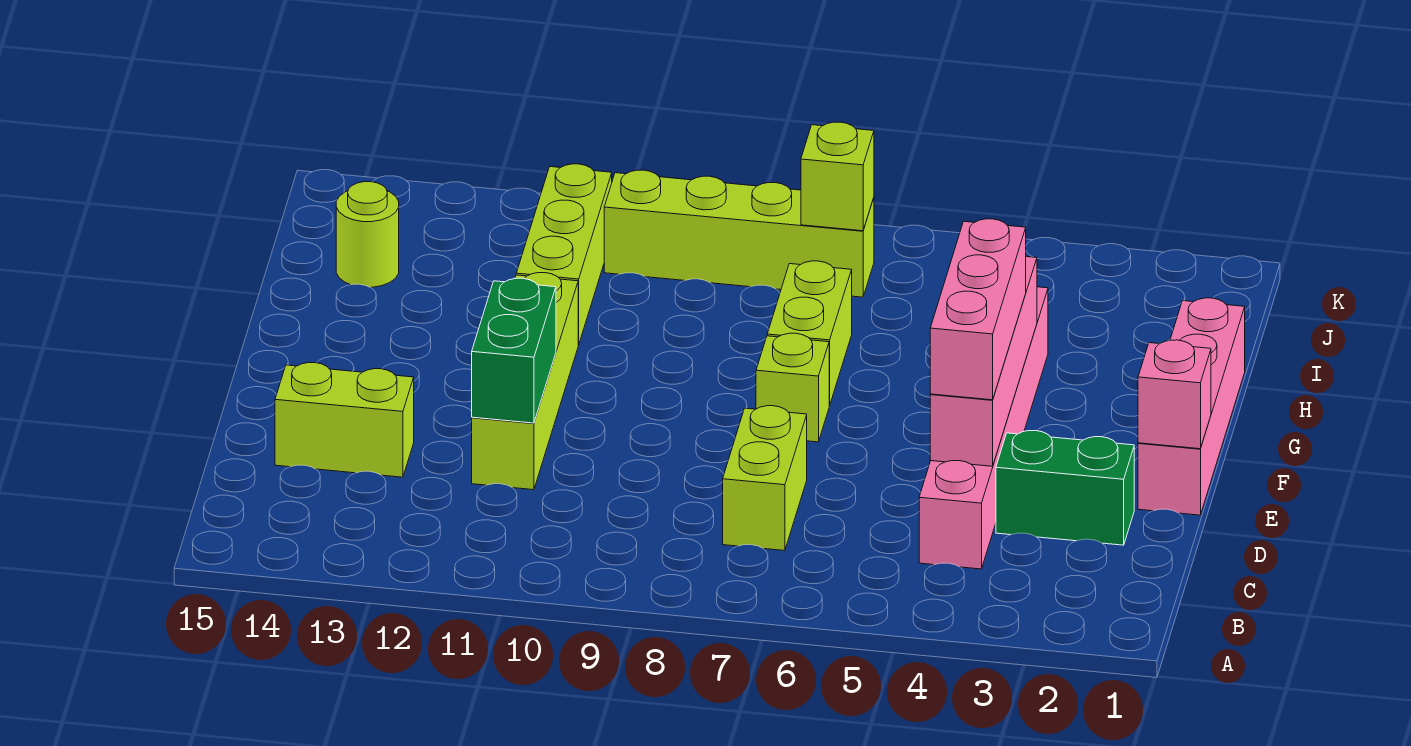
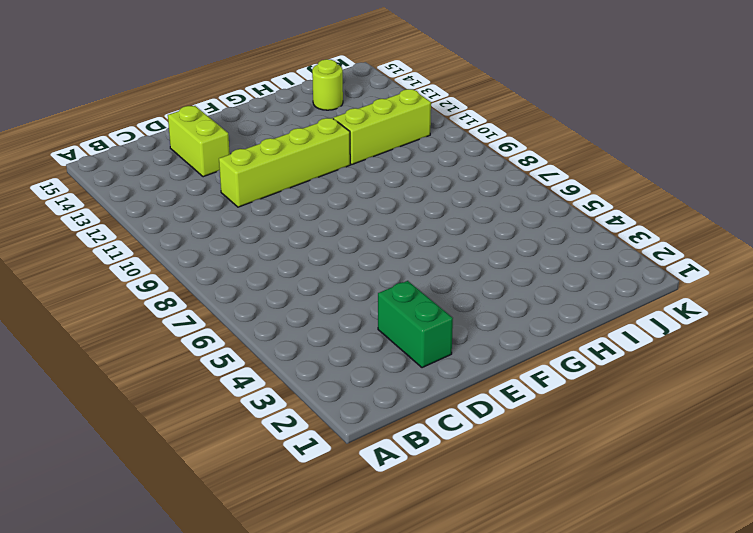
none -> pink brick C4:H4 level 1
none -> lime brick C7:D7 level 1
none -> pink brick E1:H1 level 1

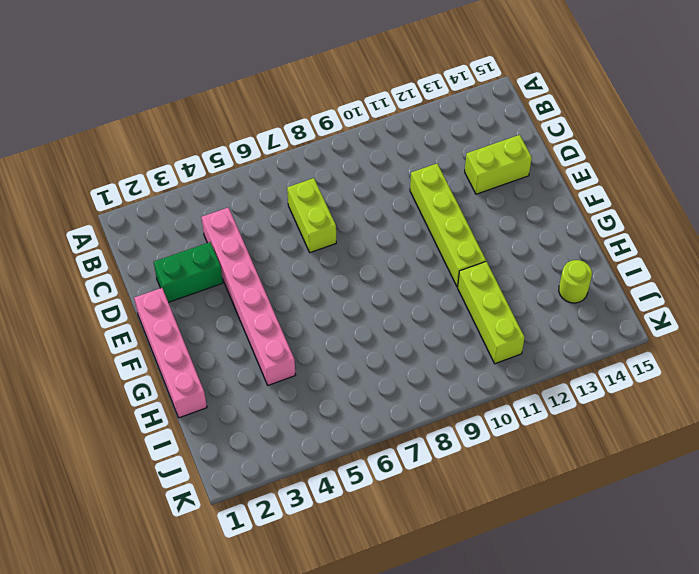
none -> lime brick F7 level 1
none -> lime brick G7:H7 level 1
none -> lime brick J7:J10 level 1

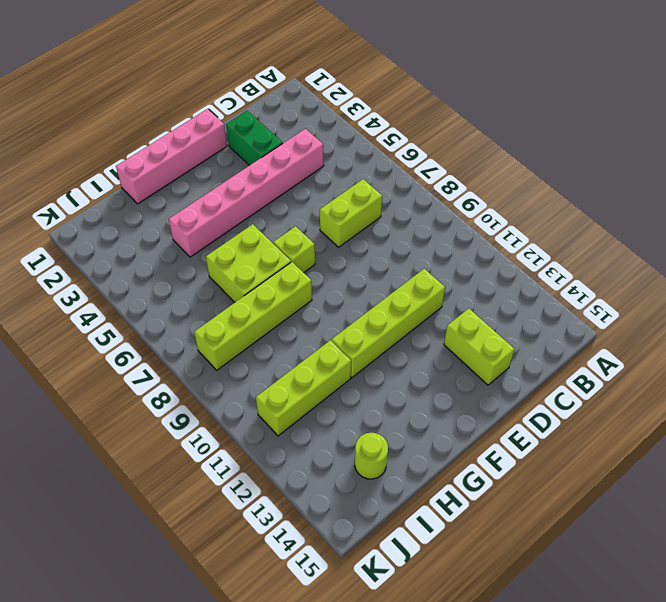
lime brick G6:H7 level 1 -> lime brick G7:H7 level 1
lime brick G8:J8 level 1 -> lime brick J7:J10 level 1
none -> pink brick D4:G4 level 2
none -> green brick D11:E11 level 2
none -> pink brick E1 level 2

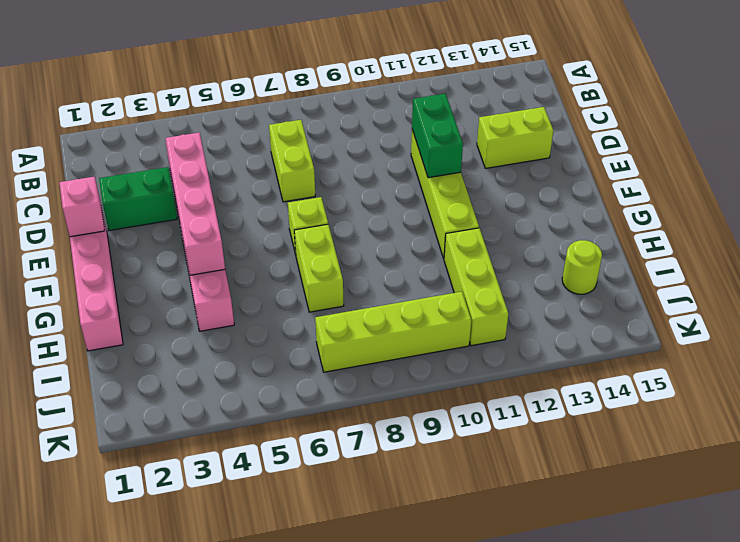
none -> lime brick J7 level 2
none -> pink brick D4:F4 level 3

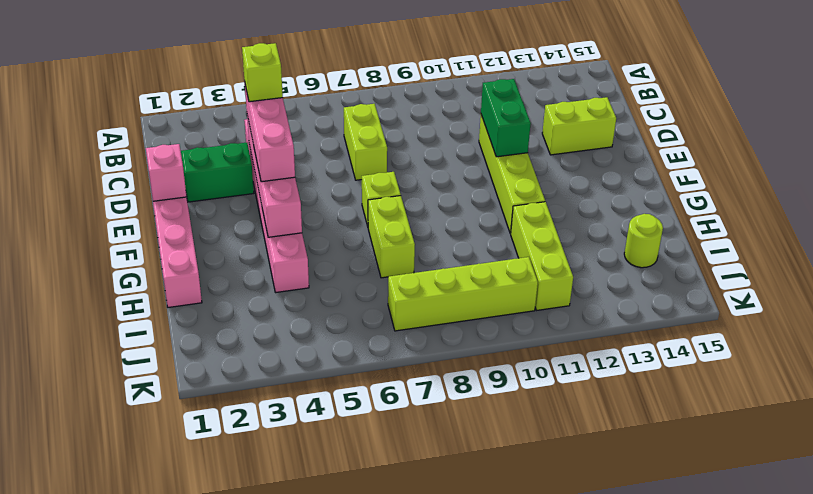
lime brick D4 level 4 -> lime brick J7 level 2

